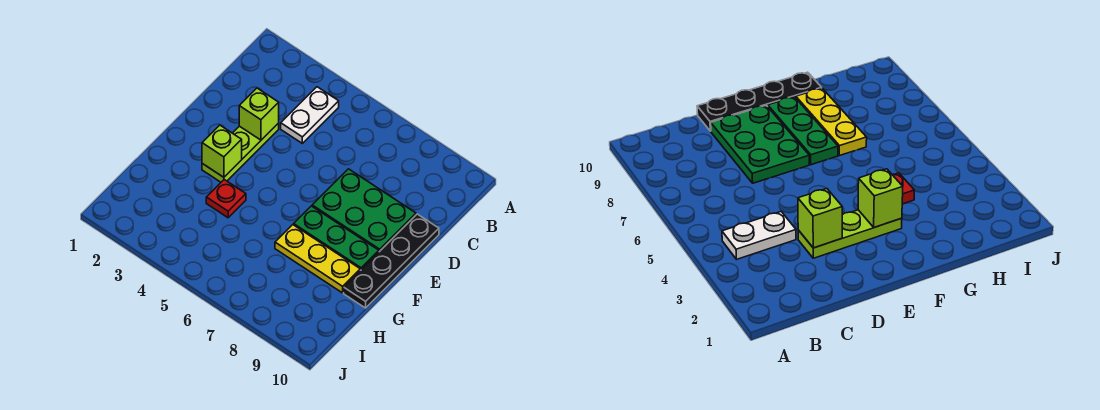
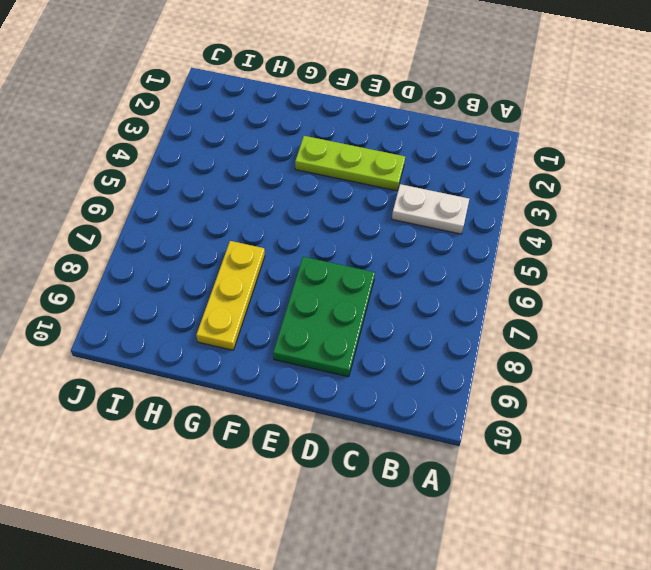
none -> black plate D10:G10 level 1
none -> green plate F7:F9 level 1

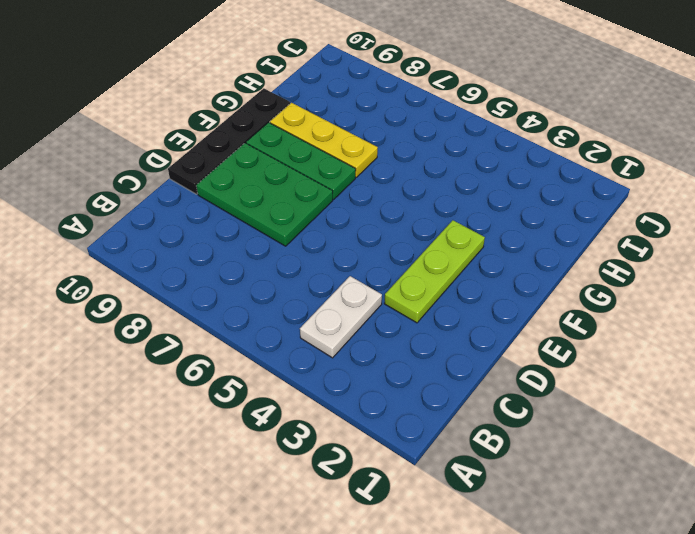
none -> red plate G4 level 1
none -> lime brick D3 level 2

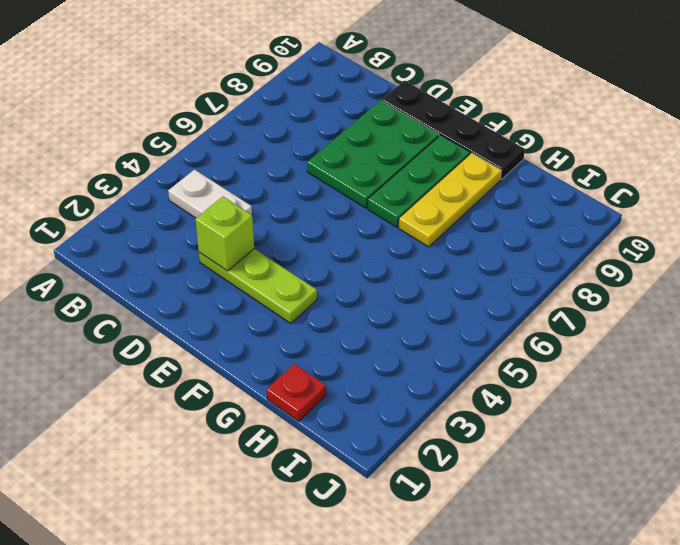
red plate H1 level 1 -> red plate G4 level 1
none -> lime brick F3 level 2

